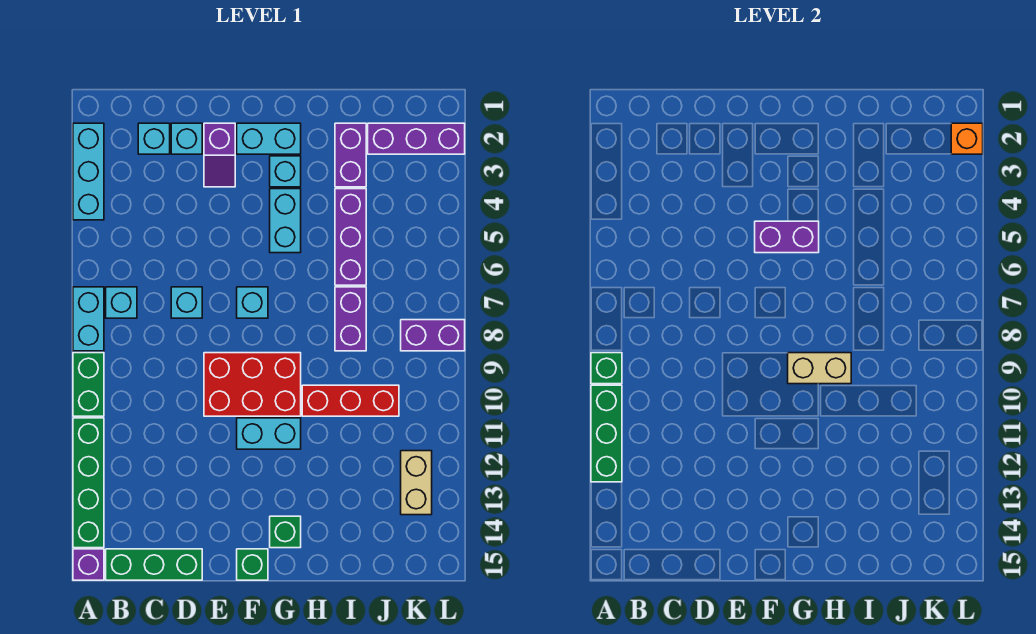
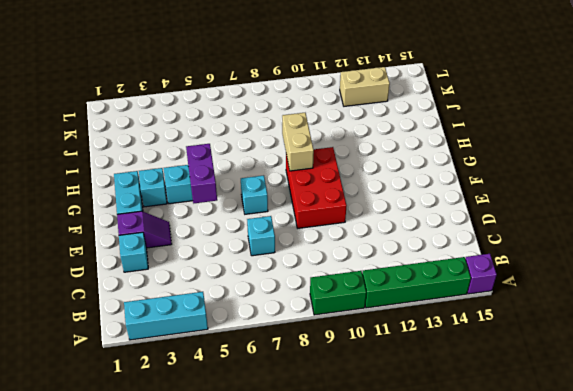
none -> cyan brick A7:A8 level 1
none -> cyan brick B7 level 1
none -> green brick B15:D15 level 1
none -> cyan brick C2 level 1

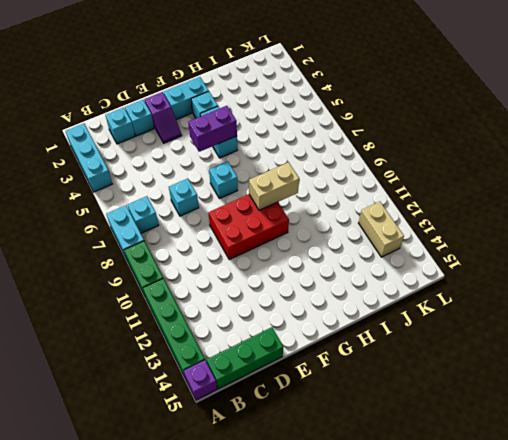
none -> cyan brick F11:G11 level 1
none -> green brick F15 level 1
none -> green brick G14 level 1
none -> red brick H10:J10 level 1

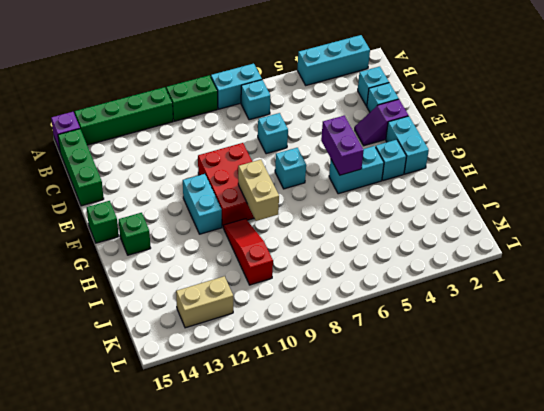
red slope H10:J10 level 1 top J -> red brick H10:J10 level 1
none -> purple brick I2:I3 level 1
none -> purple brick I4:I6 level 1
none -> purple brick I7:I8 level 1
none -> purple brick J2:L2 level 1

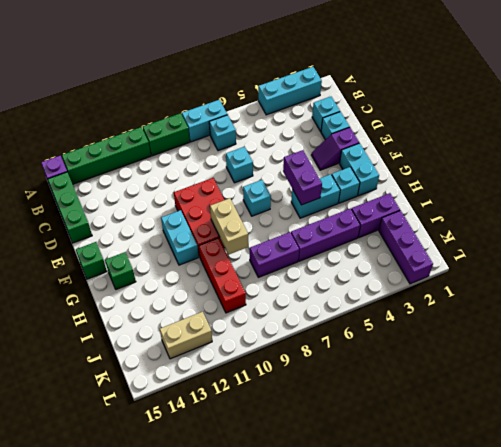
none -> purple brick K8:L8 level 1
none -> green brick A9 level 2
none -> green brick A10:A12 level 2
none -> orange brick L2 level 2

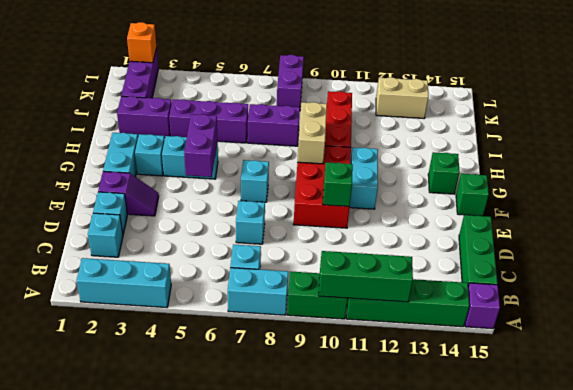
green brick E10 level 2 -> green brick A9 level 2

